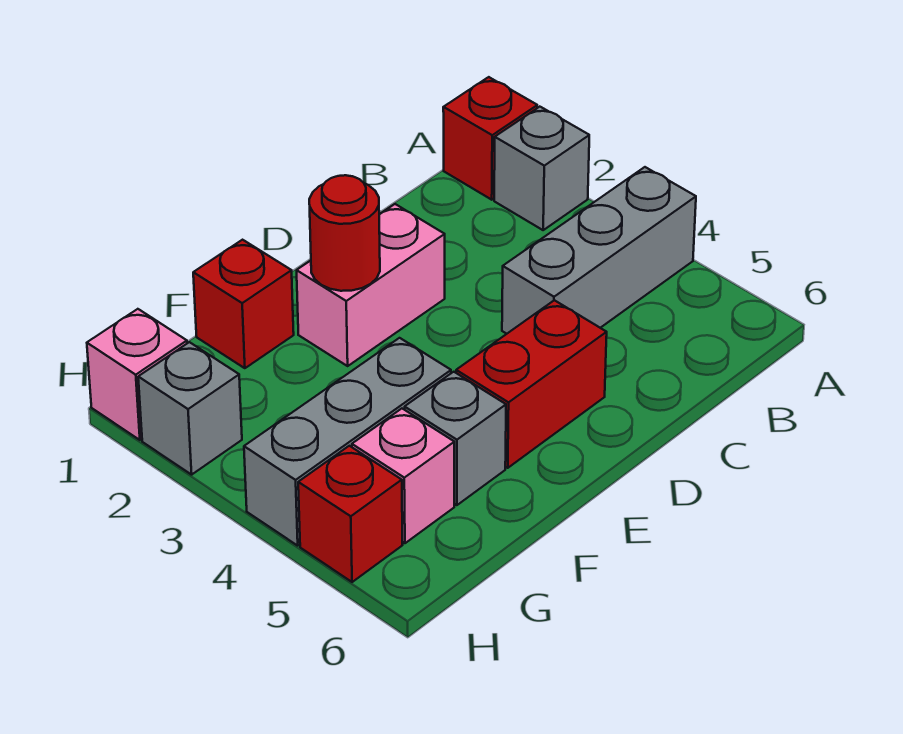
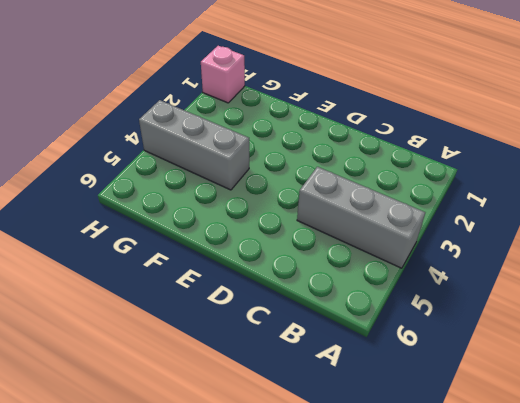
none -> red brick A1 level 1
none -> grey brick A2 level 1
none -> pink brick D2:E2 level 1

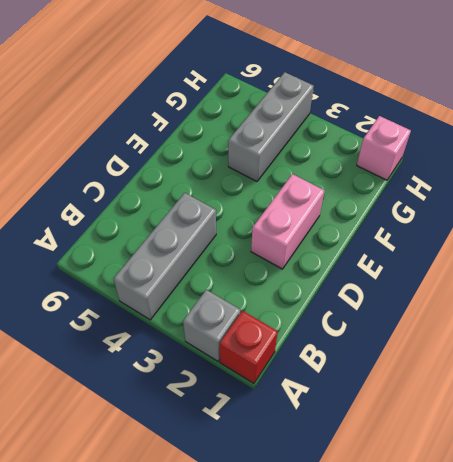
none -> red brick D5:E5 level 1
none -> red brick F1 level 1
none -> grey brick F5 level 1

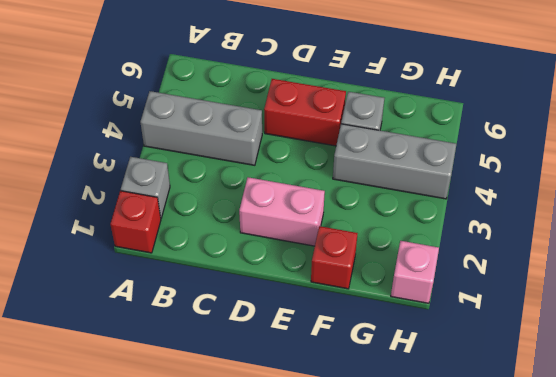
none -> pink brick G5 level 1
none -> grey brick H2 level 1
none -> red brick H5 level 1

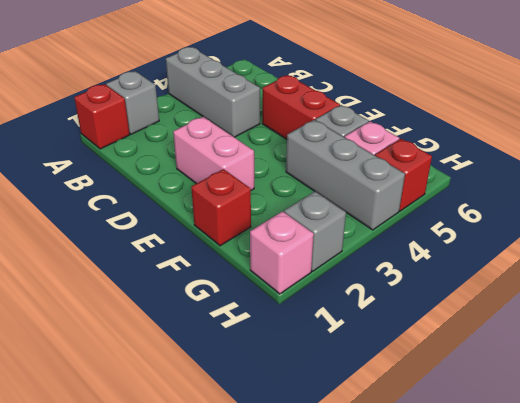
none -> red round brick E2 level 2

